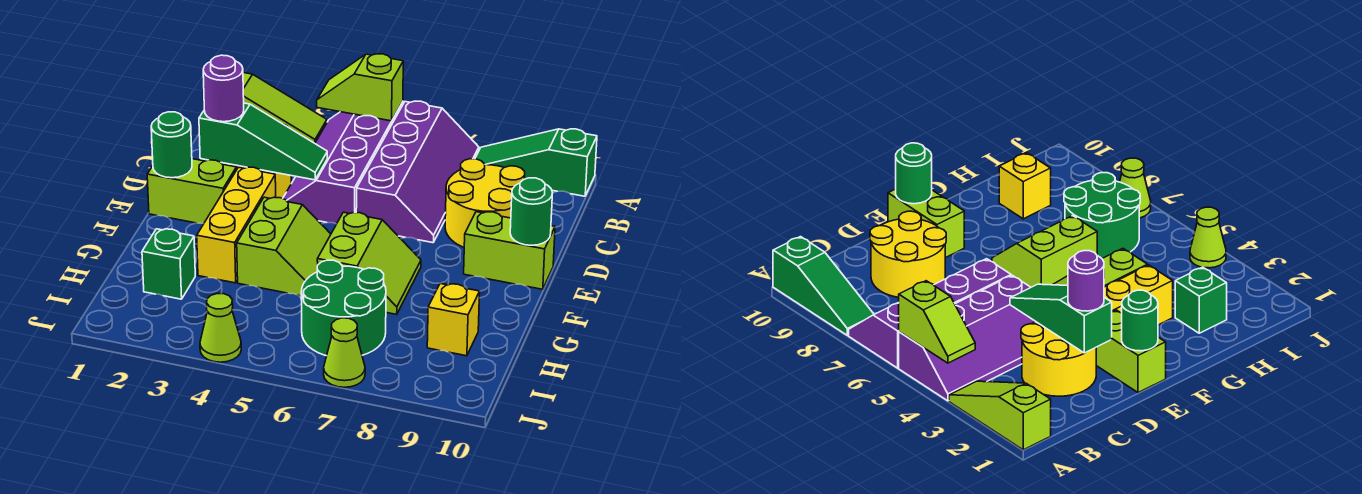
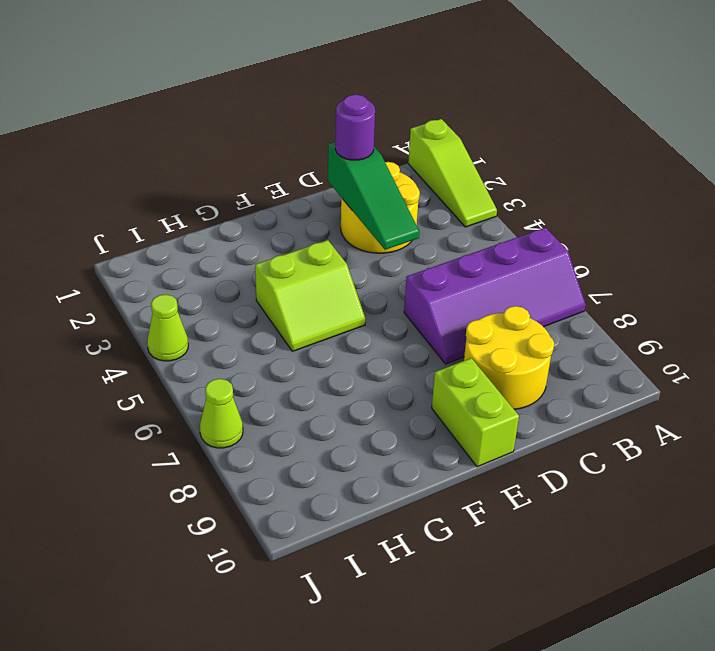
none -> purple slope A4:D5 level 1 top 5
none -> green slope A8:A10 level 1 top 10
none -> lime brick E1:E2 level 1

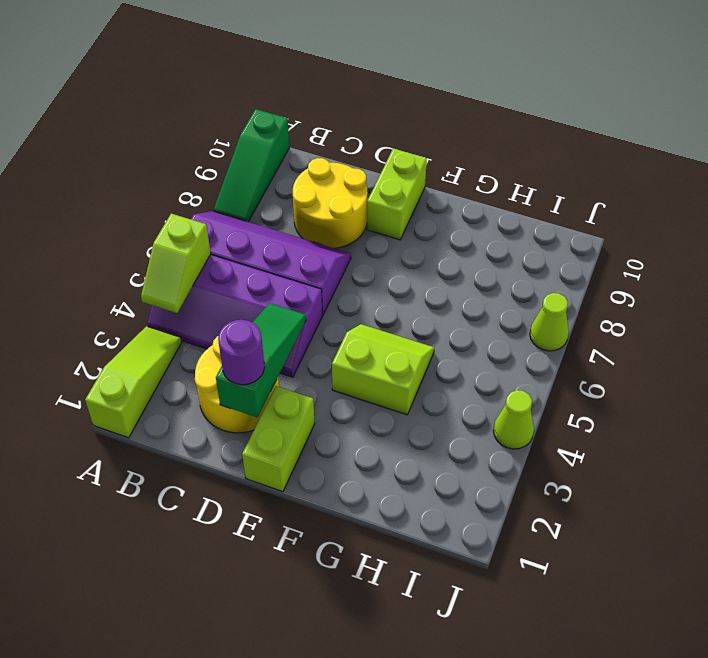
none -> yellow brick E3:G3 level 1
none -> lime slope F6:G7 level 1 top 6
none -> green brick H2 level 1

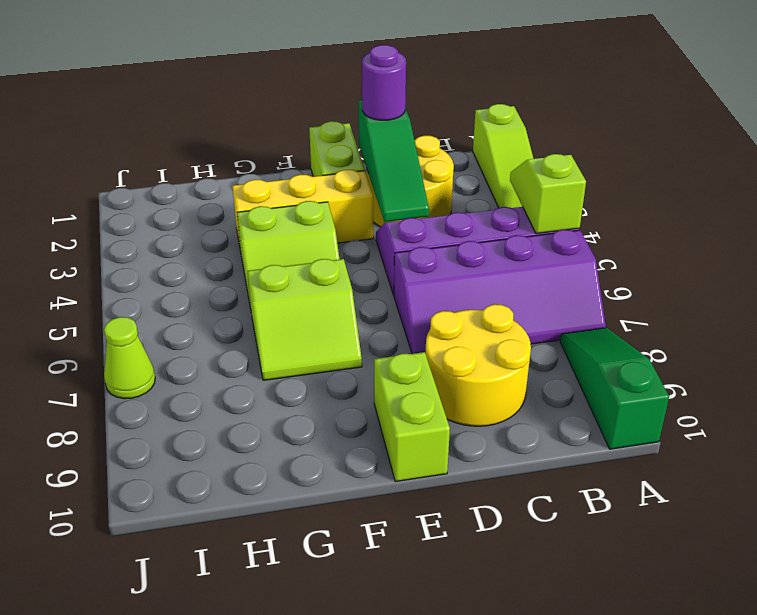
none -> green brick H2 level 1
none -> green round brick H6:I7 level 1
none -> yellow brick H9 level 1

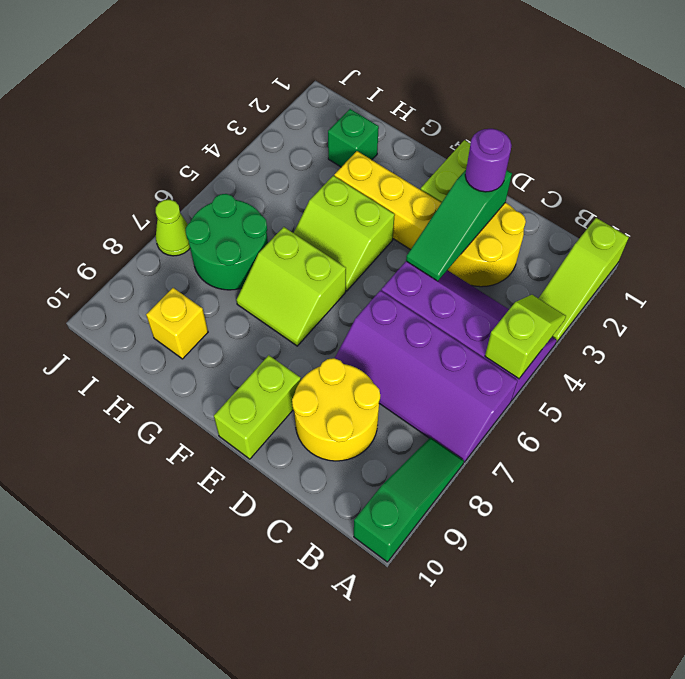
none -> lime cone J4 level 1
none -> green round brick E1 level 2
none -> green round brick E10 level 2

